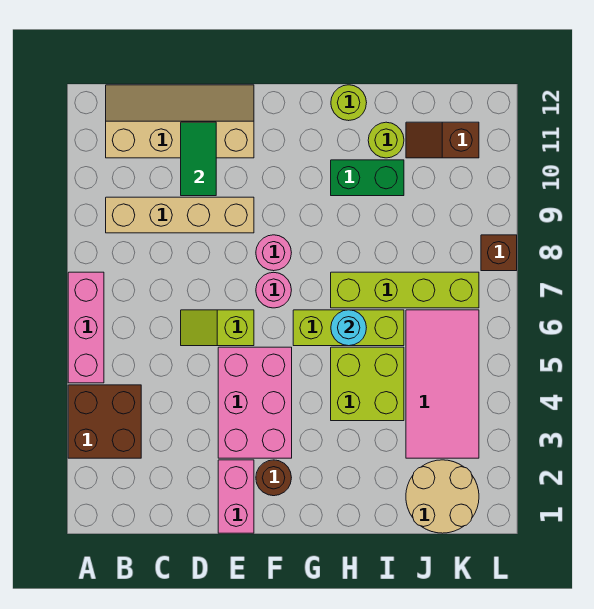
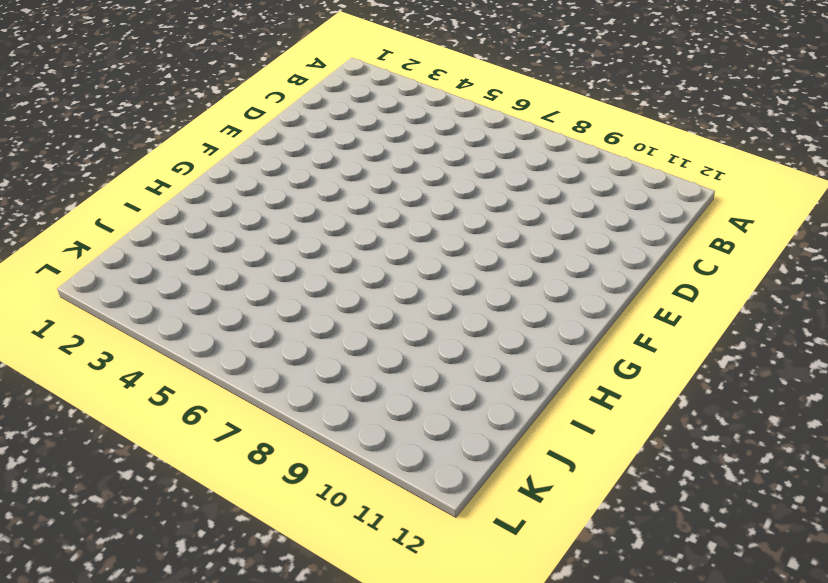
none -> brown brick A3:B4 level 1
none -> pink brick A5:A7 level 1
none -> tan brick B9:E9 level 1

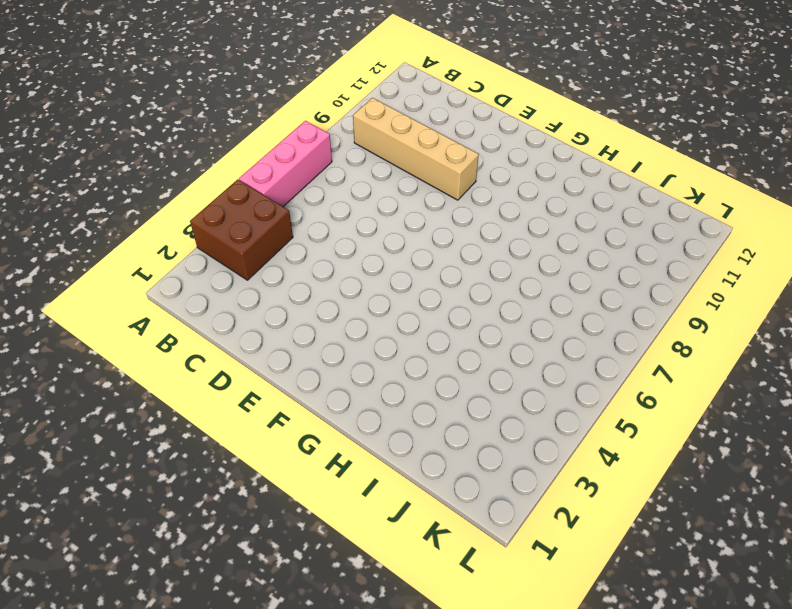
none -> tan slope B11:E12 level 1 top 11
none -> lime slope D6:E6 level 1 top E
none -> pink brick E1:E2 level 1

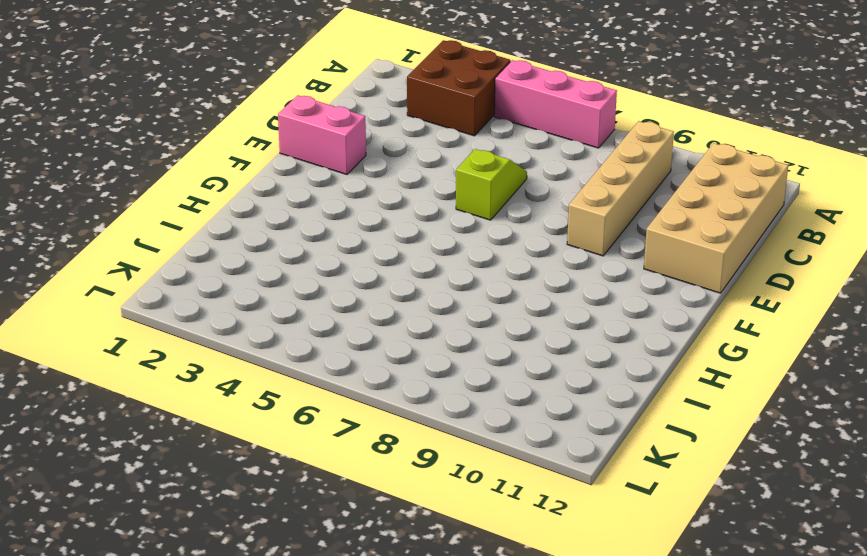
tan brick B11:E12 level 1 -> tan slope B11:E12 level 1 top 11
none -> pink brick E3:F5 level 1
none -> brown round brick F2 level 1
none -> pink round brick F7 level 1

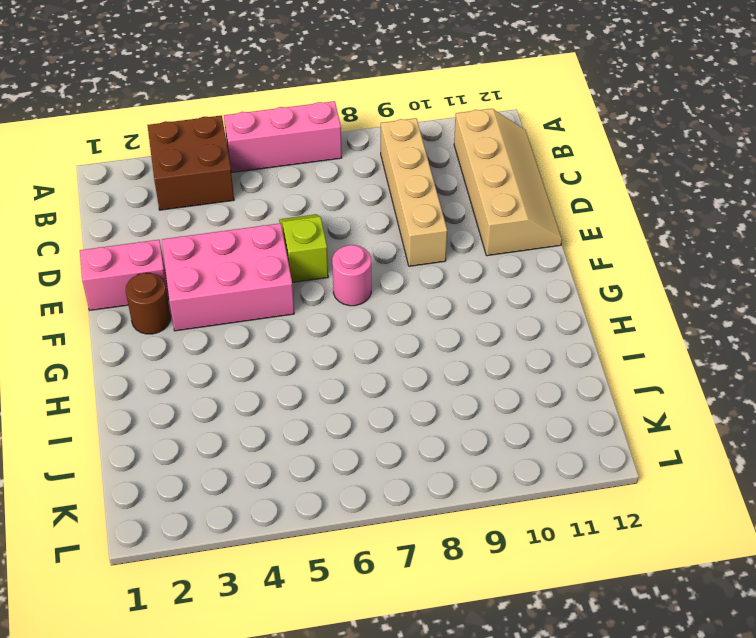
none -> pink round brick F8 level 1
none -> lime brick G6:I6 level 1
none -> lime brick H4:I5 level 1

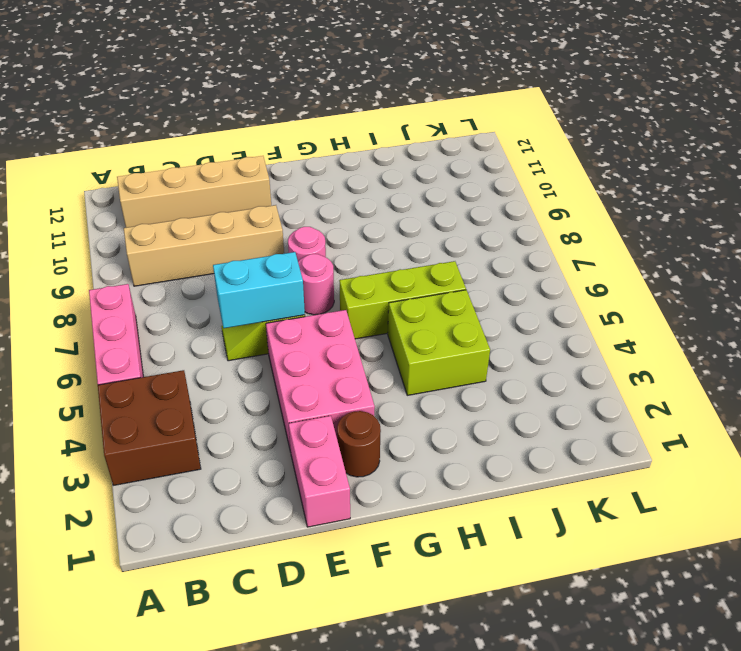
cyan brick D6:E6 level 2 -> none
none -> lime brick H7:K7 level 1
none -> green brick H10:I10 level 1
none -> lime round brick H12 level 1

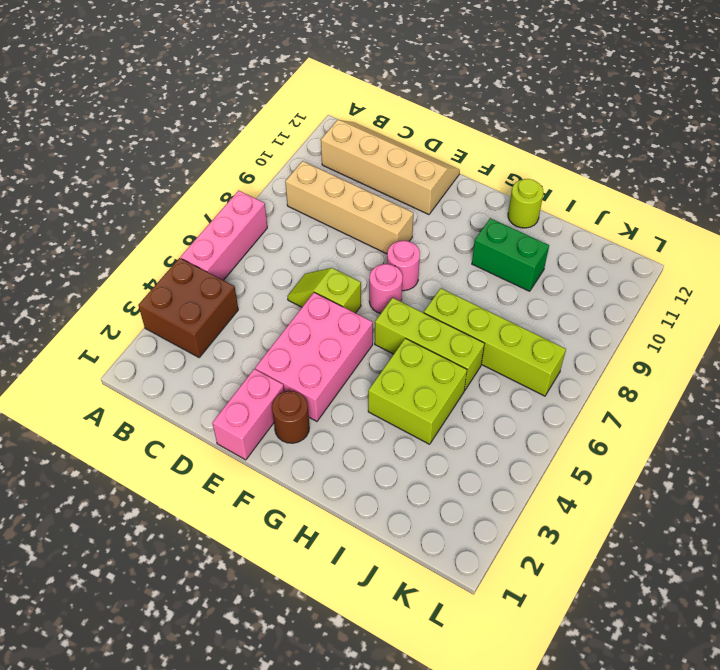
none -> lime round brick I11 level 1
none -> tan round brick J1:K2 level 1
none -> pink tile J3:K6 level 1

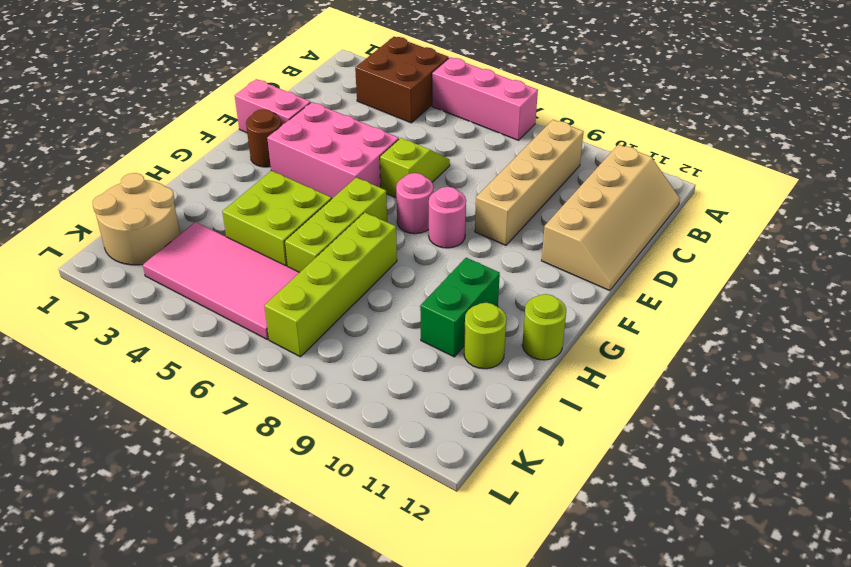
none -> brown slope J11:K11 level 1 top K
none -> brown brick L8 level 1
none -> green tile D10:D11 level 2

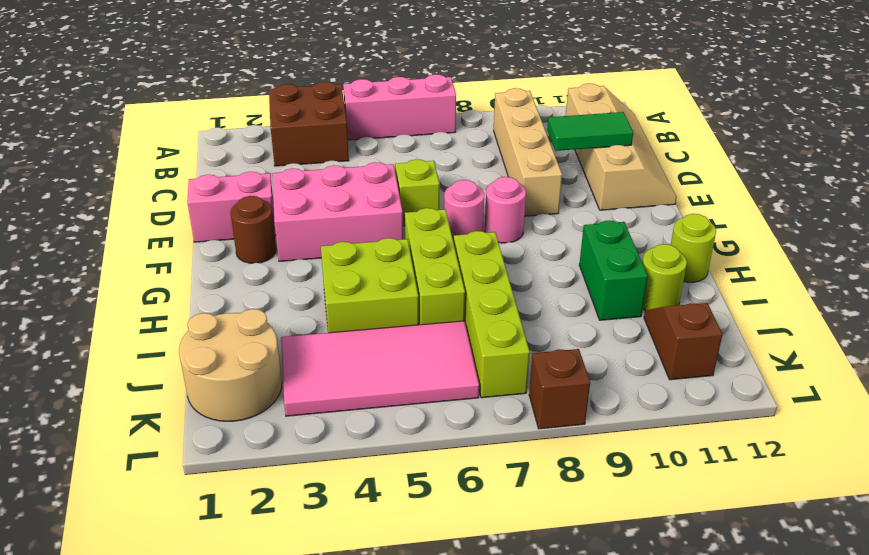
none -> cyan round brick H6 level 2

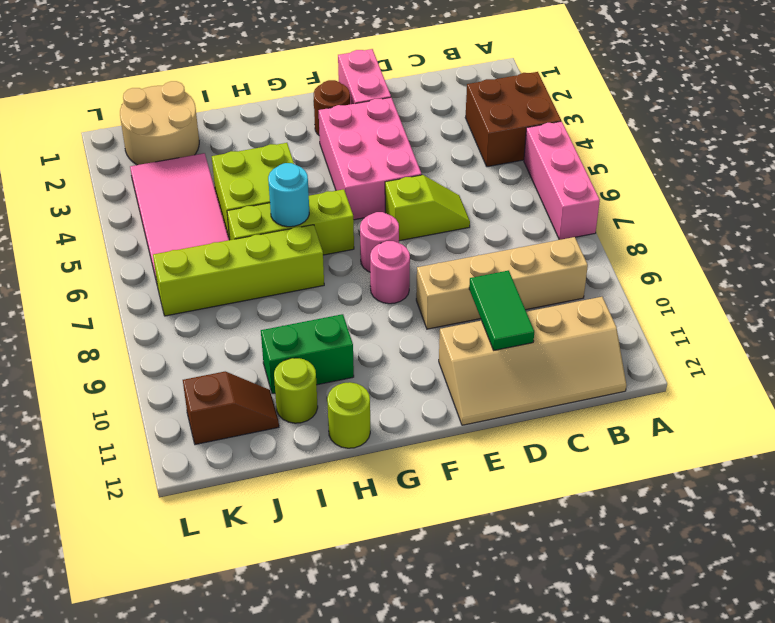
none -> brown brick L8 level 1

